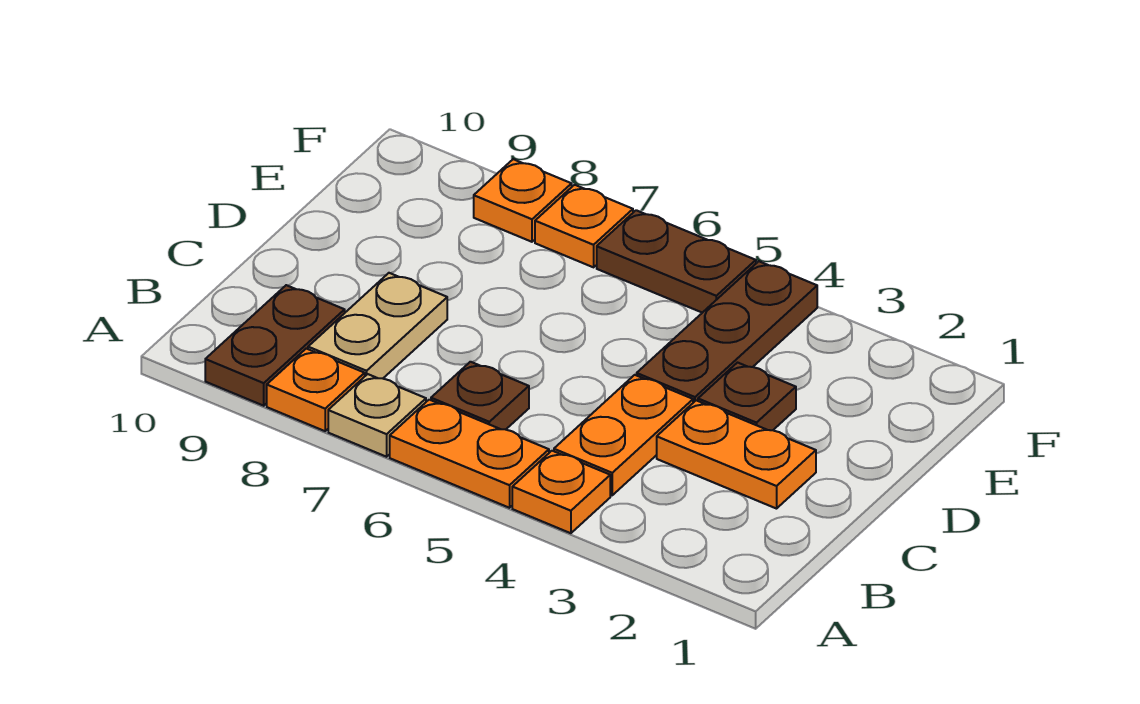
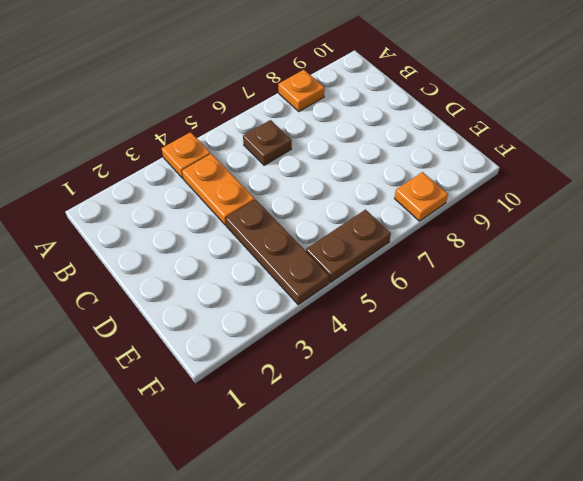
none -> orange plate A5:A6 level 1
none -> tan plate A7 level 1
none -> brown plate A9:B9 level 1

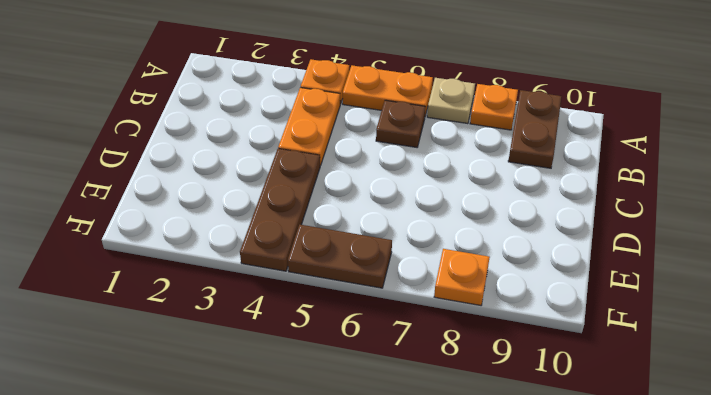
none -> tan plate B8:C8 level 1
none -> orange plate C2:C3 level 1
none -> brown plate D3 level 1

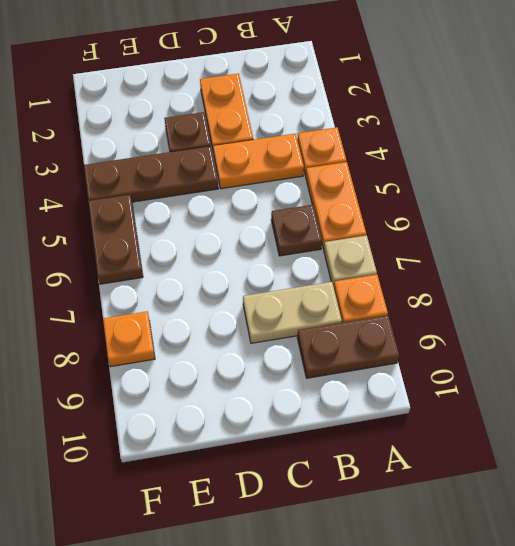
none -> orange plate F7 level 1

